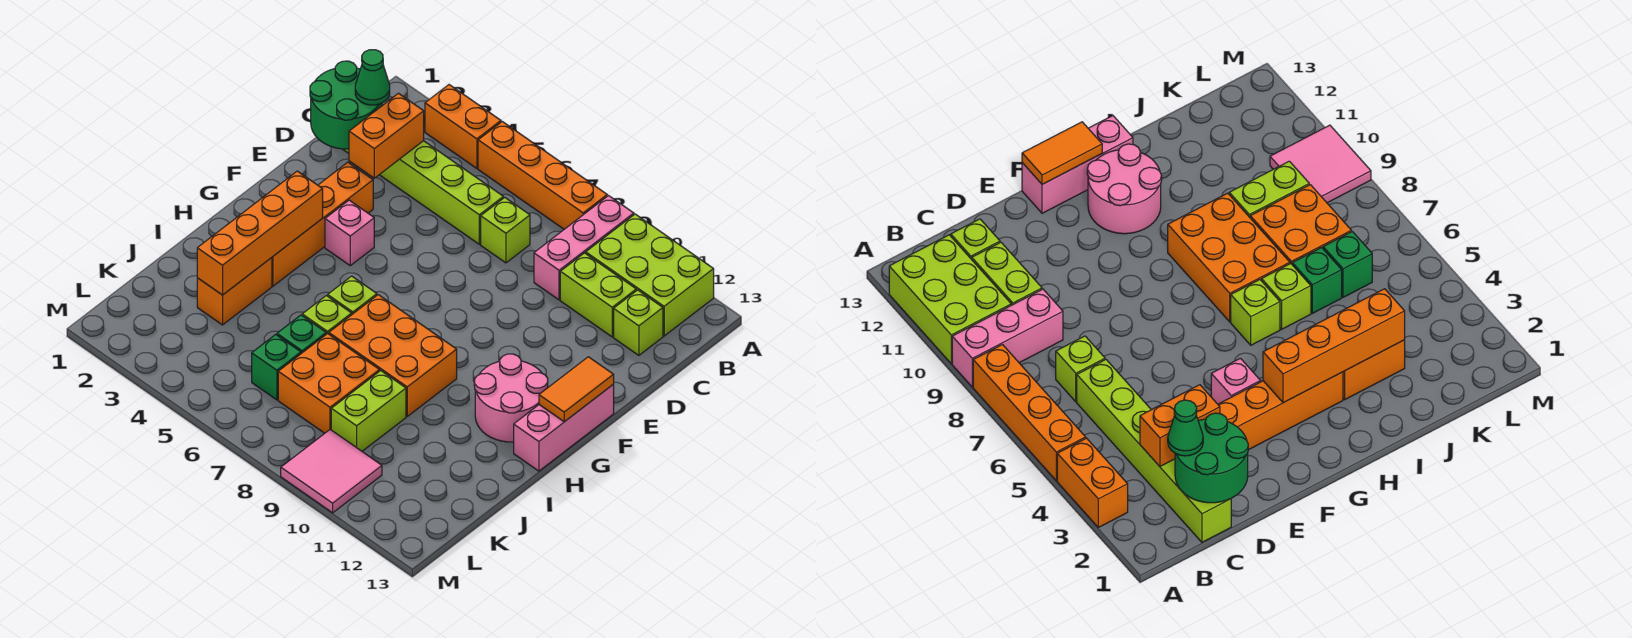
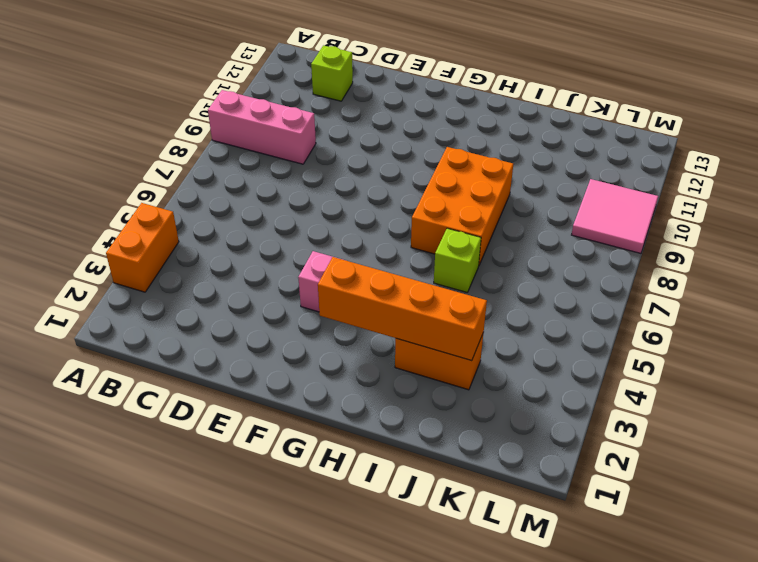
none -> orange brick A5:A8 level 1
none -> lime brick A10:B12 level 1
none -> lime brick C1:C6 level 1

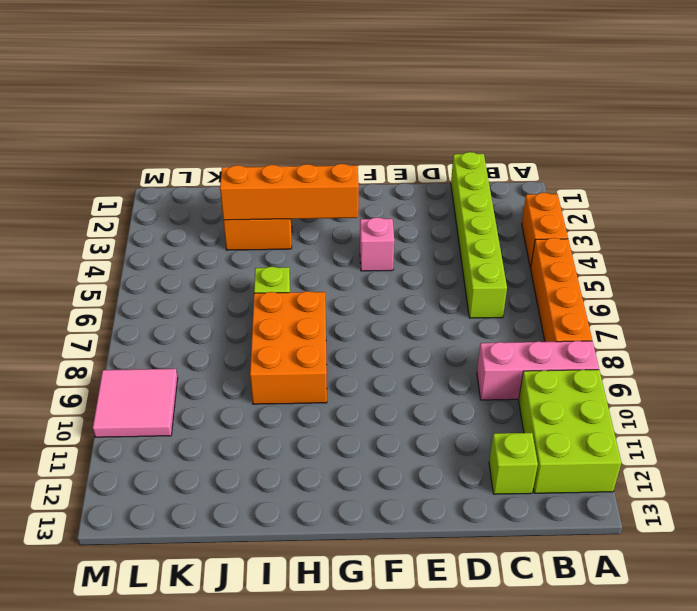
none -> lime brick C7 level 1
none -> lime brick C10:C11 level 1
none -> orange brick E3:H3 level 1

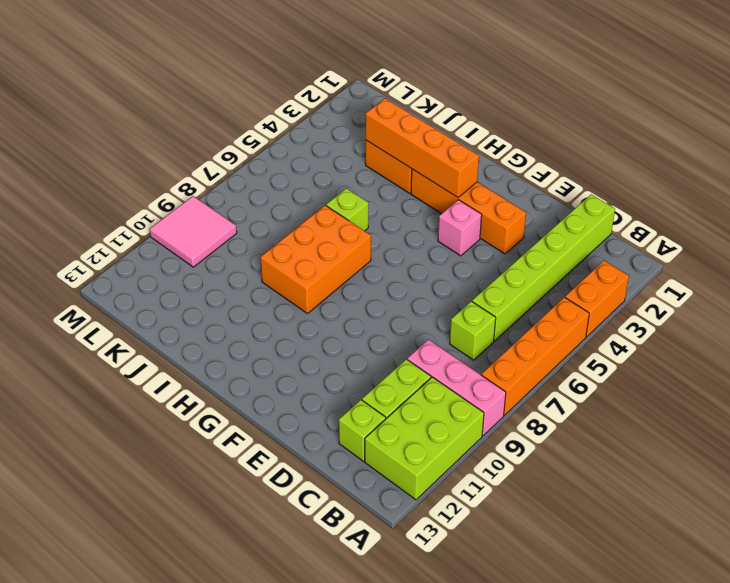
none -> pink brick F13:H13 level 1
none -> pink round brick G11:H12 level 1
none -> lime brick H6 level 1

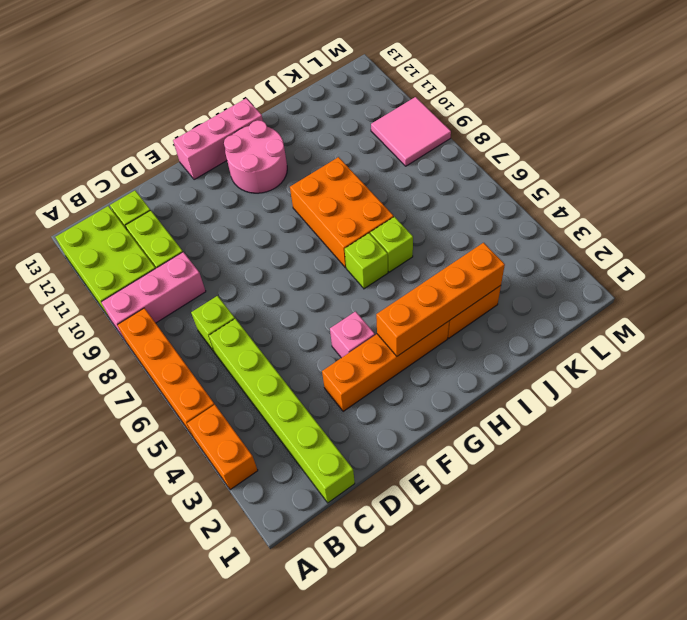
none -> green brick J6 level 1
none -> orange brick J7:K8 level 1
none -> lime brick J9:K9 level 1

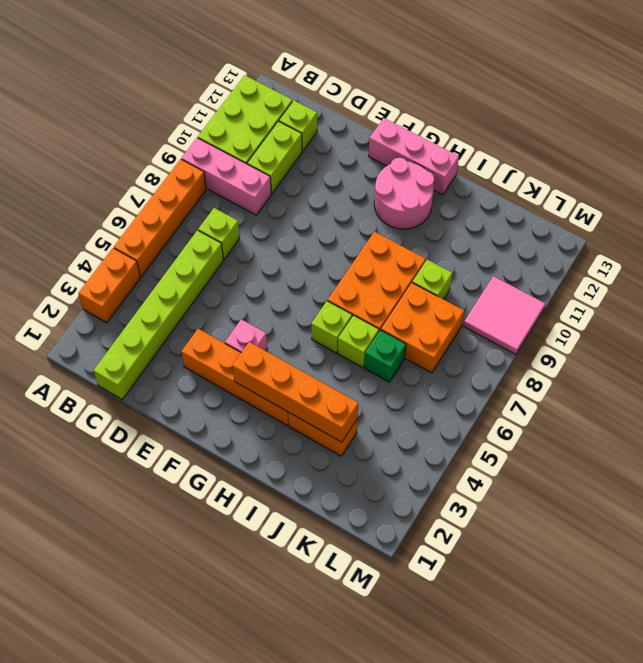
lime brick J9 level 1 -> lime brick J9:K9 level 1
none -> green brick K6 level 1
none -> green round brick C1:D2 level 2
none -> orange brick C3:D3 level 2

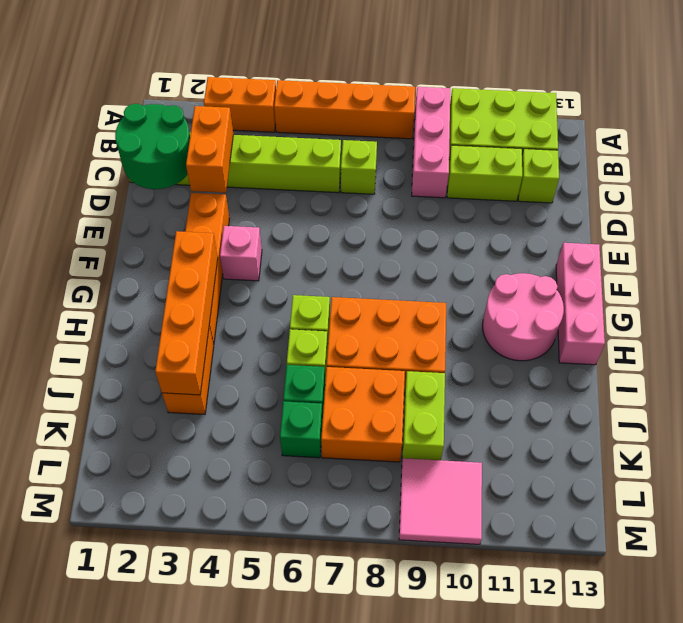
none -> orange tile F13:G13 level 2
none -> green cone C2 level 3

